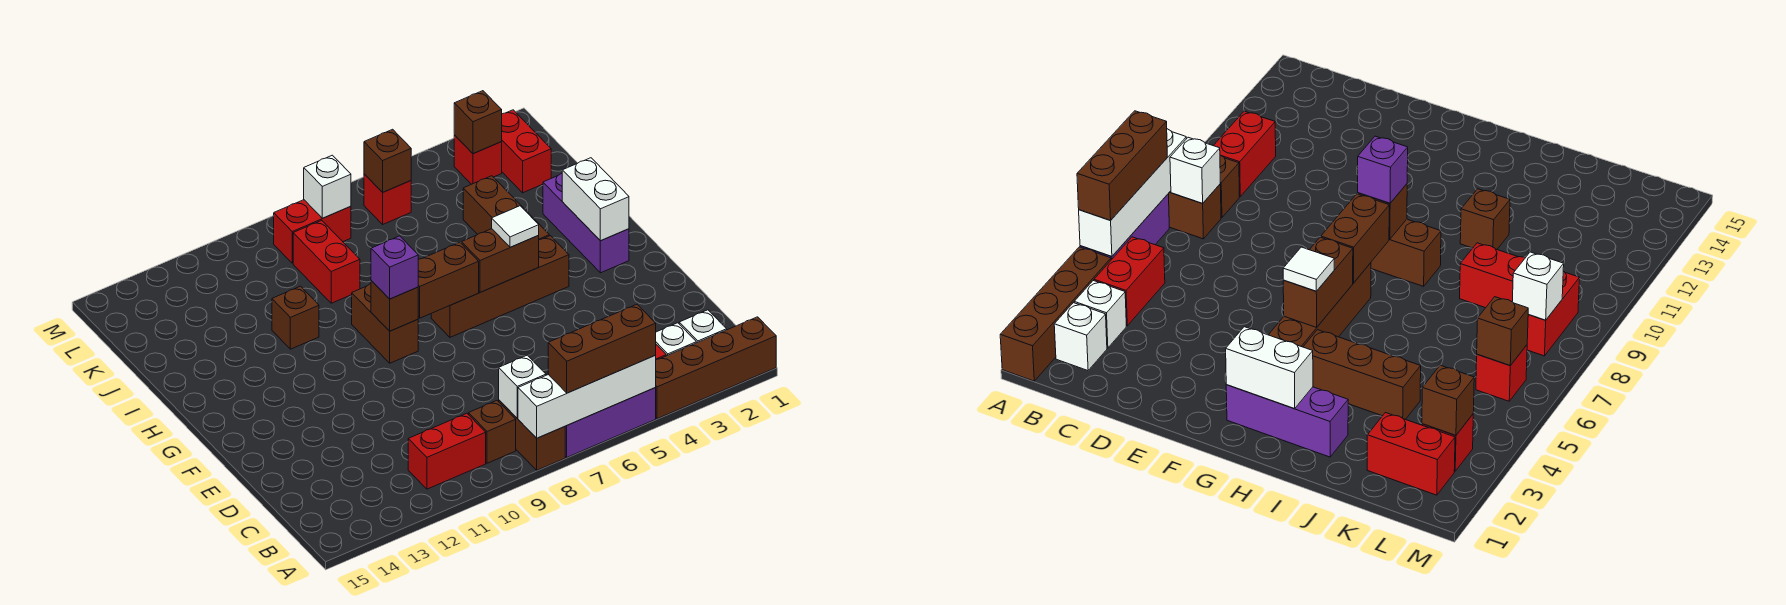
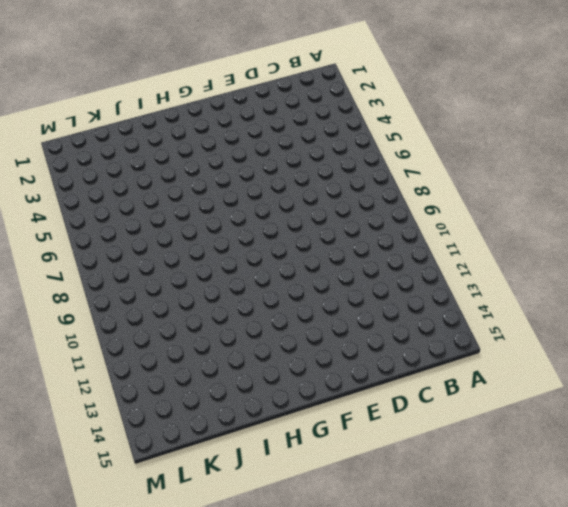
none -> brown brick A1:A4 level 1
none -> purple brick A5:A7 level 1
none -> brown brick A8:B8 level 1
none -> white brick B2 level 1

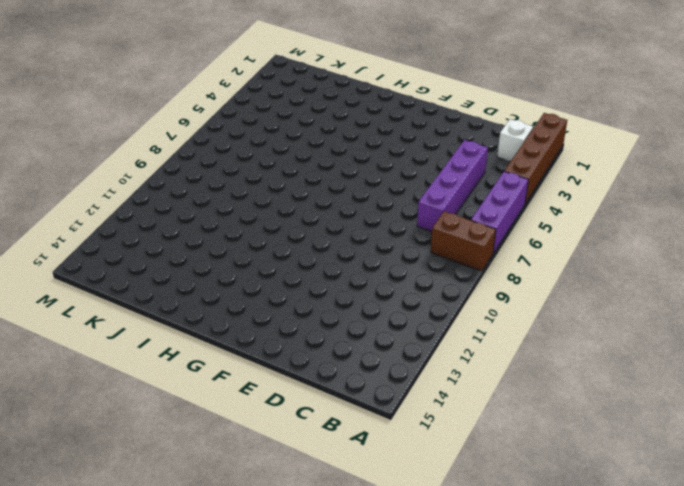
purple brick C4:C7 level 1 -> none
none -> white brick B3 level 1
none -> red brick B4:B5 level 1
none -> brown brick B9 level 1
none -> red brick B10:B11 level 1

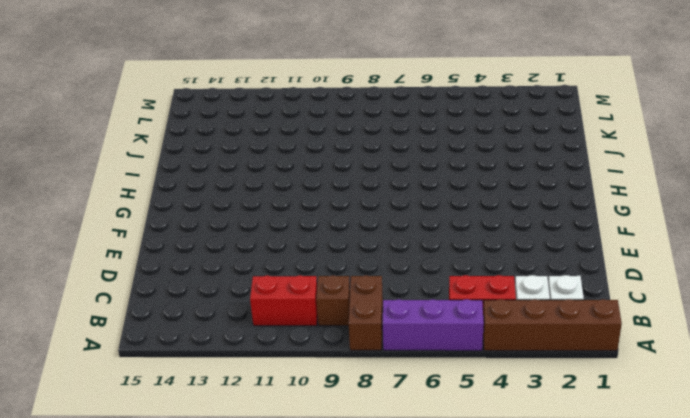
none -> purple brick G2:I2 level 1
none -> brown brick G4:G7 level 1
none -> brown brick G9:H9 level 1
none -> brown brick H4:J4 level 1

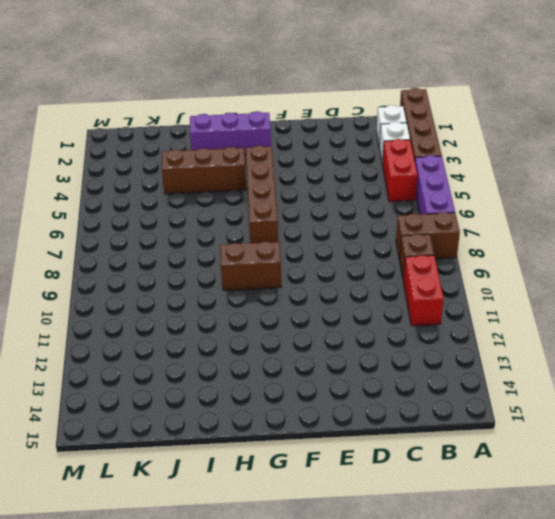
none -> brown brick I11 level 1
none -> red brick J9:K9 level 1
none -> red brick K2:L2 level 1
none -> red brick L3 level 1

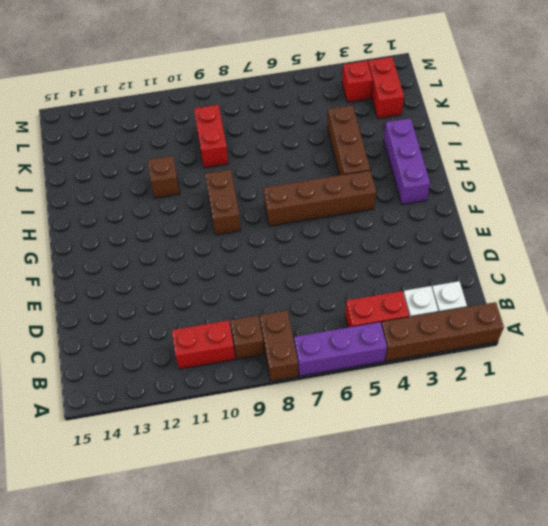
none -> red brick L6 level 1
none -> red brick L8:L9 level 1
none -> white brick A5:A8 level 2
none -> white brick B8 level 2

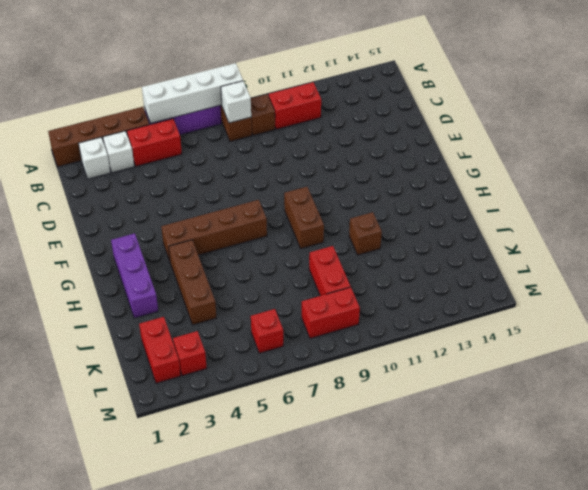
none -> white brick G2:H2 level 2
none -> brown brick G5:G6 level 2
none -> brown brick G7:G8 level 2
none -> brown brick G9 level 2

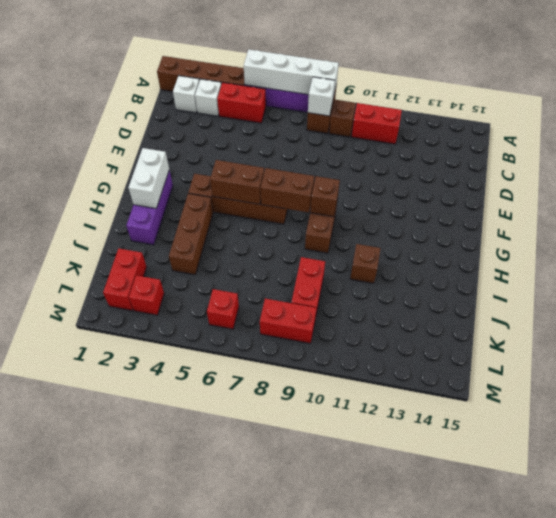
none -> brown brick L3 level 2
none -> brown brick L6 level 2
none -> white brick L8 level 2
none -> brown brick A5:A7 level 3

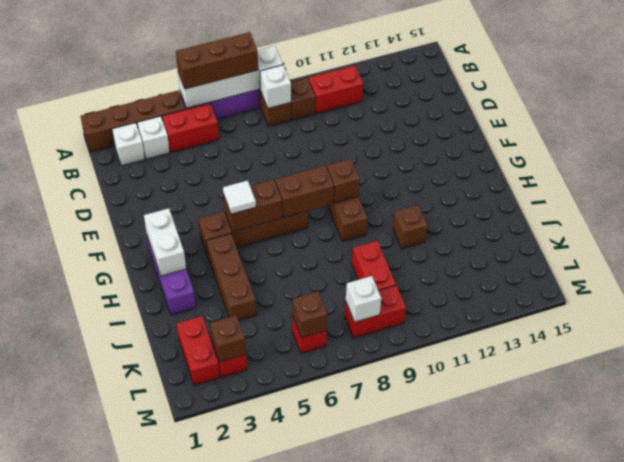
none -> purple brick G9 level 3

